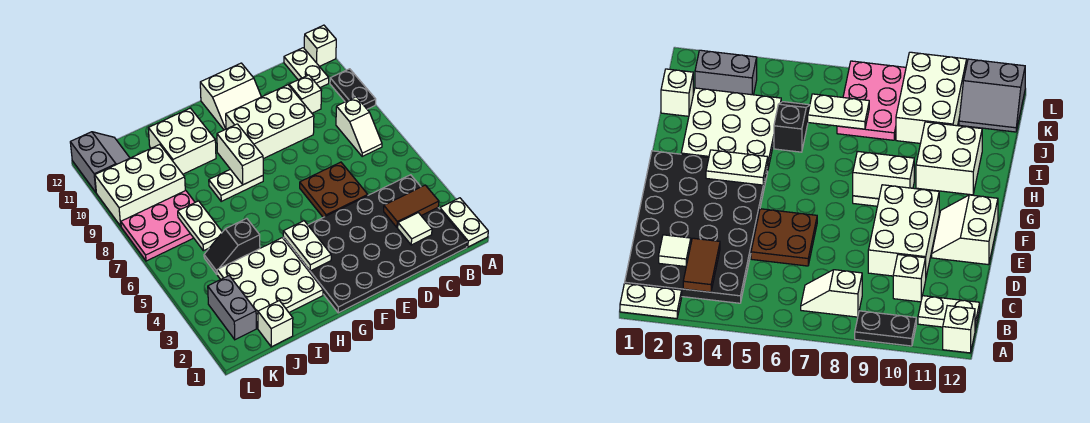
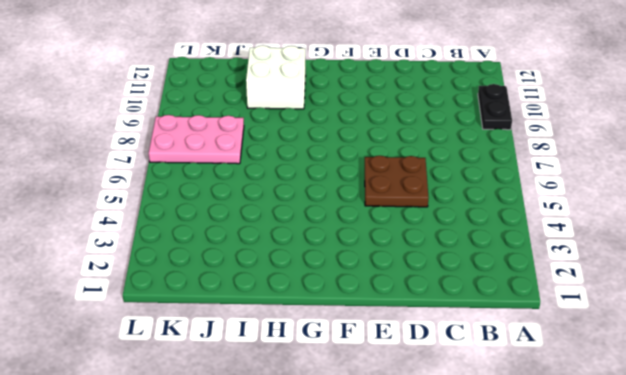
none -> white plate A1:A2 level 1
none -> white brick A12 level 1
none -> black plate B1:G4 level 1

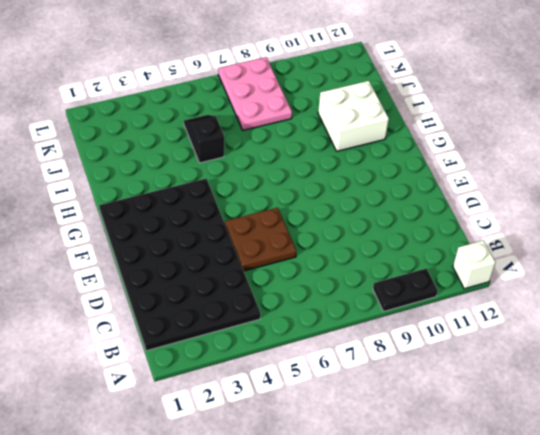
none -> white plate A1:A2 level 1
none -> white slope B7:B8 level 1 top 8
none -> white plate B11:B12 level 1

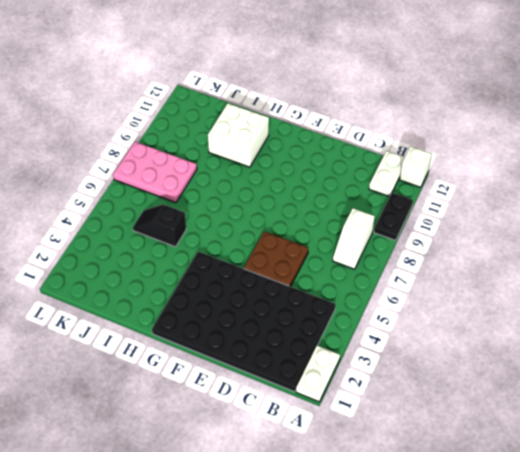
none -> white brick C10 level 1
none -> white brick D9:F10 level 1
none -> white slope E11:F12 level 1 top 12

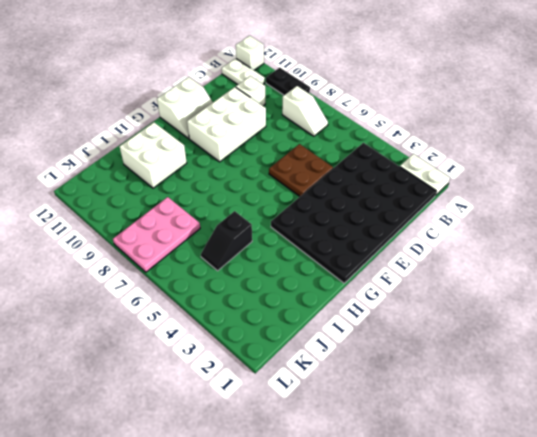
none -> white plate G8:H8 level 1
none -> white plate H2:J4 level 1
none -> white brick J1 level 1

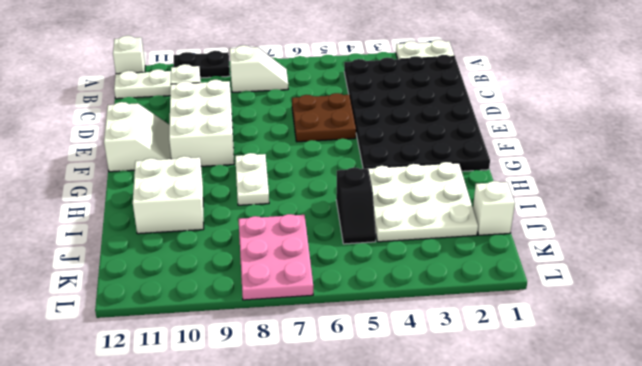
none -> white brick J9:L10 level 1
none -> grey brick K2:K3 level 1
none -> grey slope K11:L12 level 1 top L

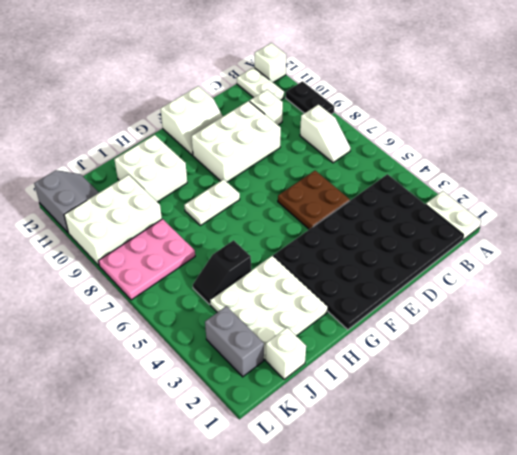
none -> brown tile B3:C3 level 2
none -> white tile C2 level 2
none -> white plate G3:G4 level 2

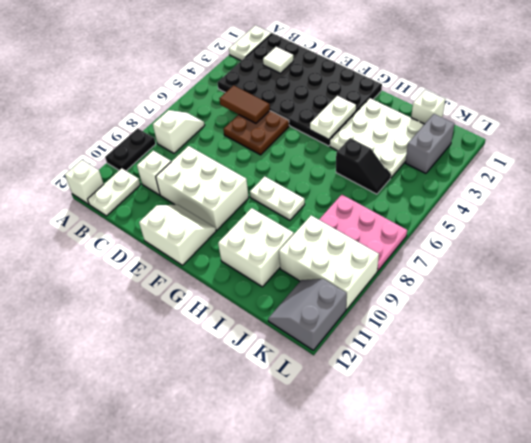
brown tile C5:D5 level 2 -> brown tile B3:C3 level 2
none -> white brick G8:G9 level 2
none -> white plate J6:J7 level 2

